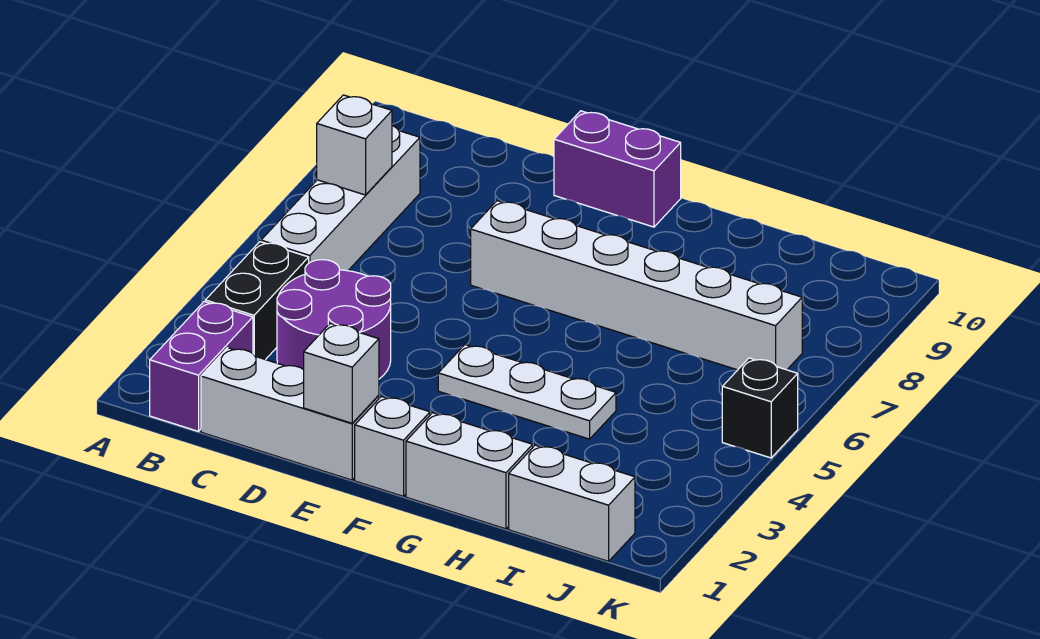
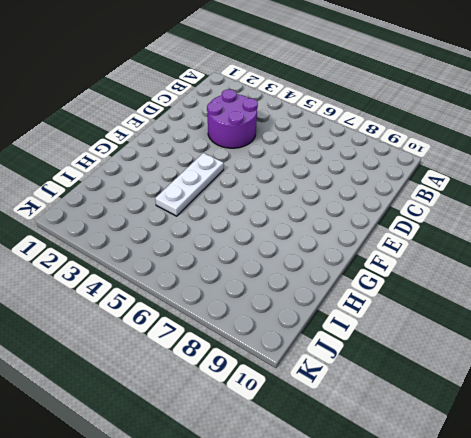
none -> purple brick B1:B2 level 1
none -> black brick B3:B4 level 1
none -> white brick B5:B8 level 1

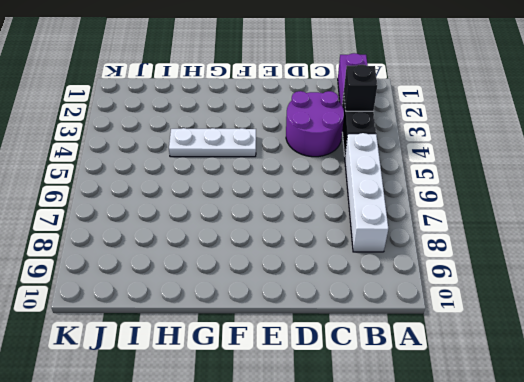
black brick B3 level 2 -> black brick K5 level 1
none -> white brick C1:E1 level 1
none -> white brick E7:J7 level 1
none -> purple brick E10:F10 level 1

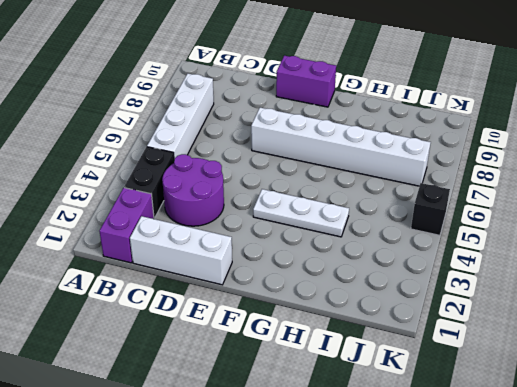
none -> white brick F1 level 1
none -> white brick G1:H1 level 1
none -> white brick I1:J1 level 1

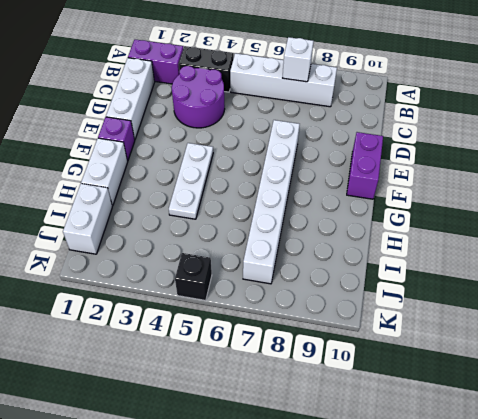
purple brick F1 level 1 -> white brick F1 level 1
none -> white brick E1 level 2

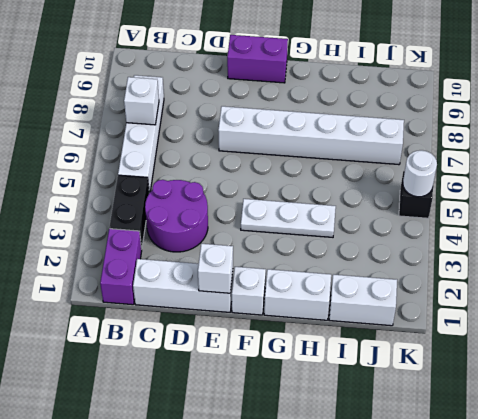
white round brick K5 level 2 -> none

